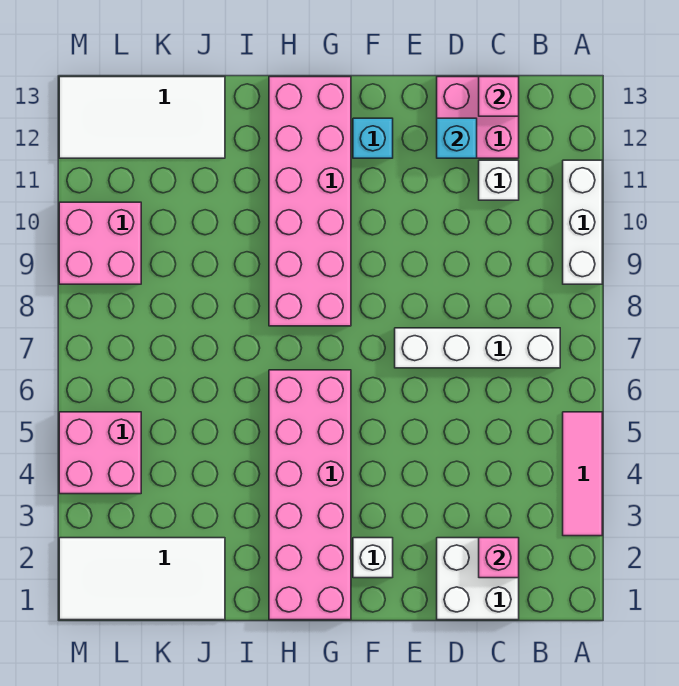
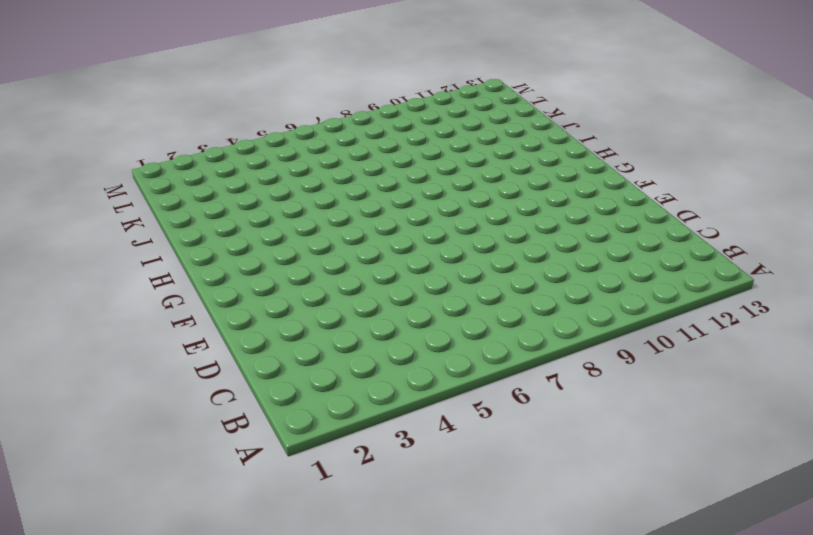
none -> pink tile A3:A5 level 1
none -> white brick A9:A11 level 1
none -> white brick B7:E7 level 1

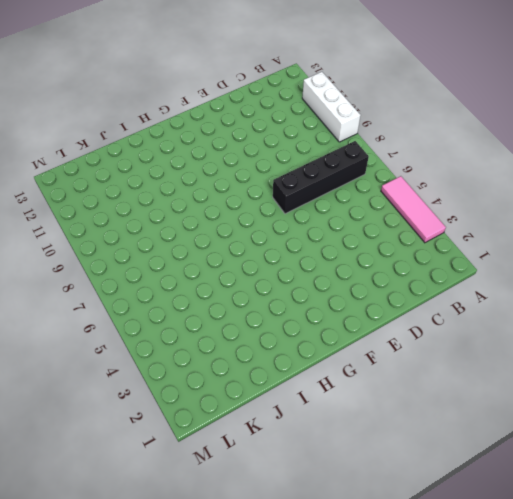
black brick B7:E7 level 1 -> white brick B7:E7 level 1
none -> white brick C1:D2 level 1
none -> white brick C11 level 1
none -> pink brick C12:D13 level 1

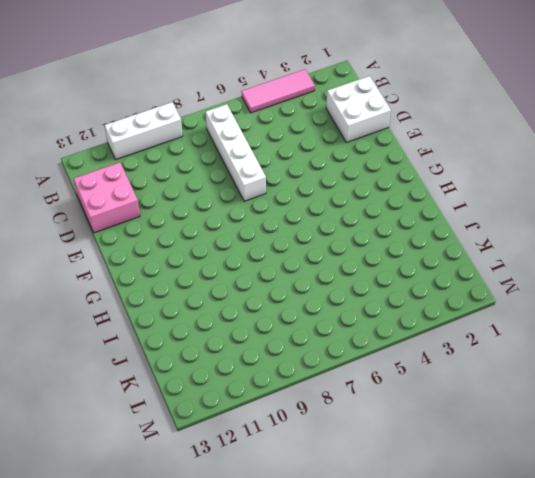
none -> white brick C11 level 1
none -> white brick F2 level 1
none -> cyan brick F12 level 1

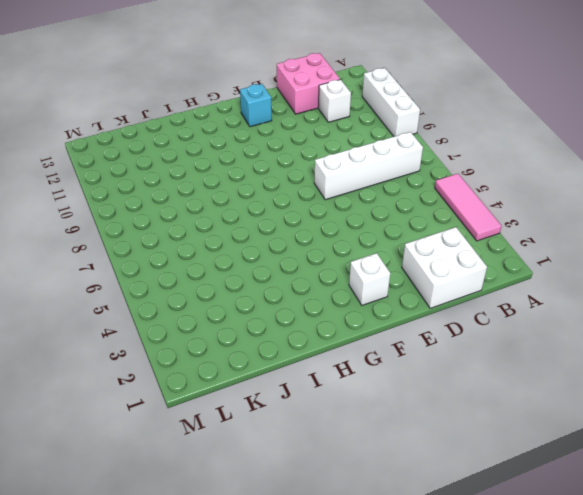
none -> pink brick G1:H6 level 1
none -> pink brick G8:H13 level 1
none -> white tile J1:M2 level 1

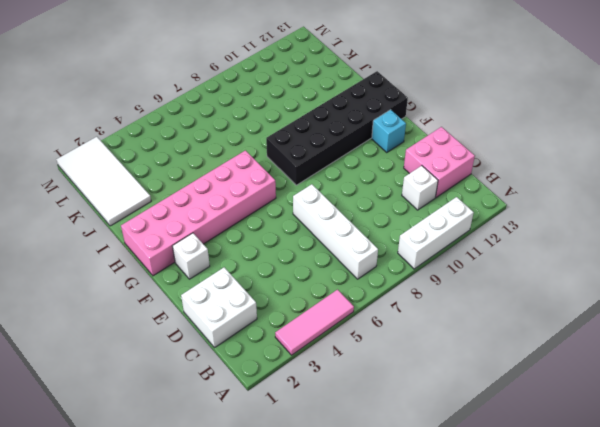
black brick G8:H13 level 1 -> pink brick G8:H13 level 1
none -> white tile J12:M13 level 1
none -> pink brick L4:M5 level 1
none -> pink brick L9:M10 level 1

